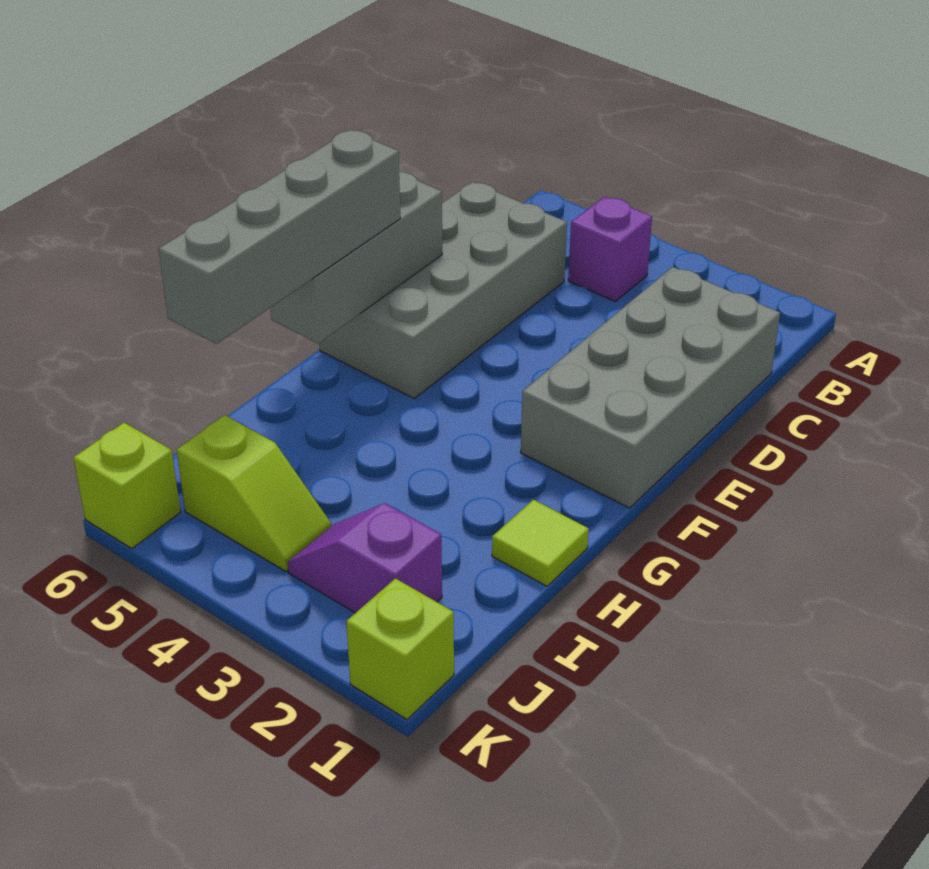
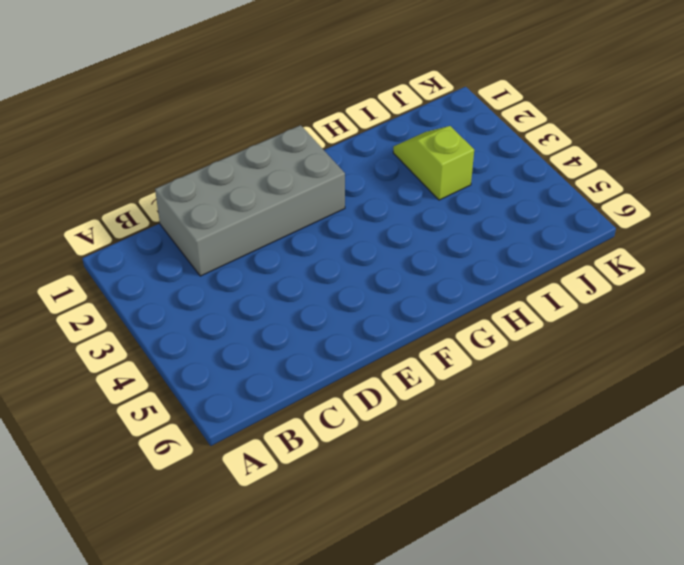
lime slope I2:I3 level 1 top 3 -> lime slope J4:J5 level 1 top 5
none -> purple brick B4 level 1
none -> grey brick C5:F6 level 1

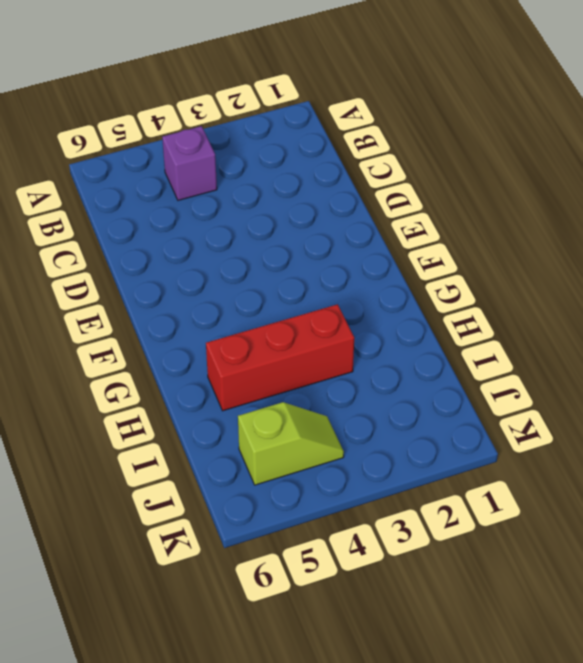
red brick H3:H5 level 1 -> none
none -> grey brick C1:F2 level 1
none -> grey brick C5:F6 level 1

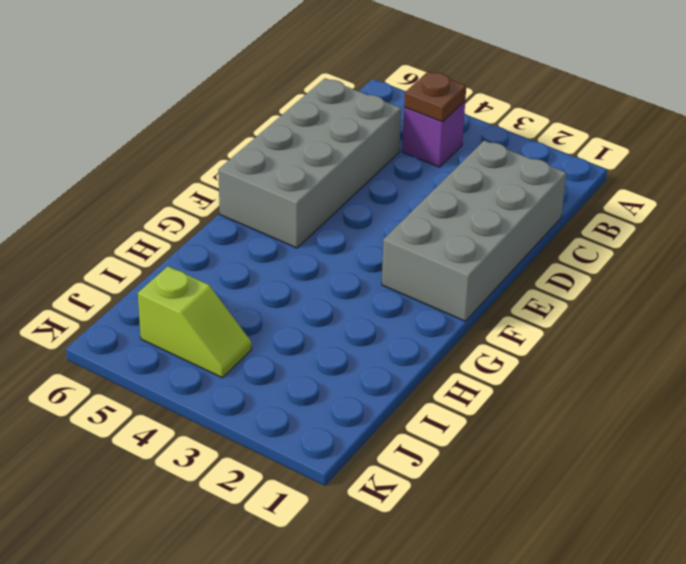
brown plate B4 level 2 -> none
none -> lime tile H1 level 1
none -> purple slope J2:J3 level 1 top 2

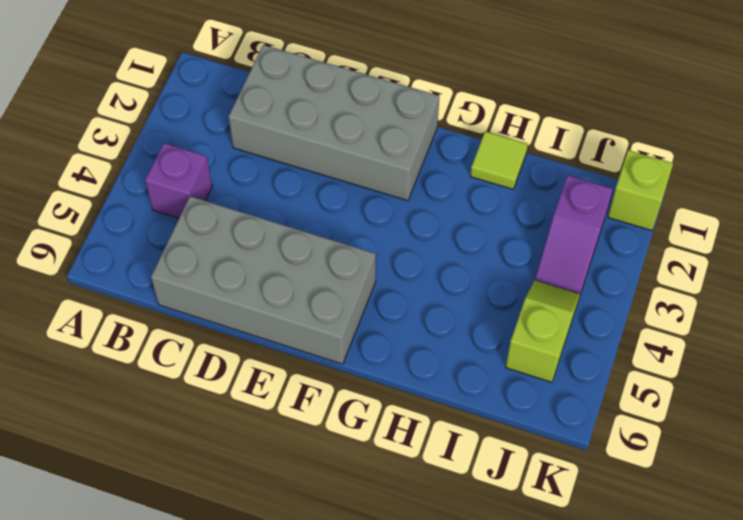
none -> lime brick K6 level 1
none -> grey brick E6:G6 level 2

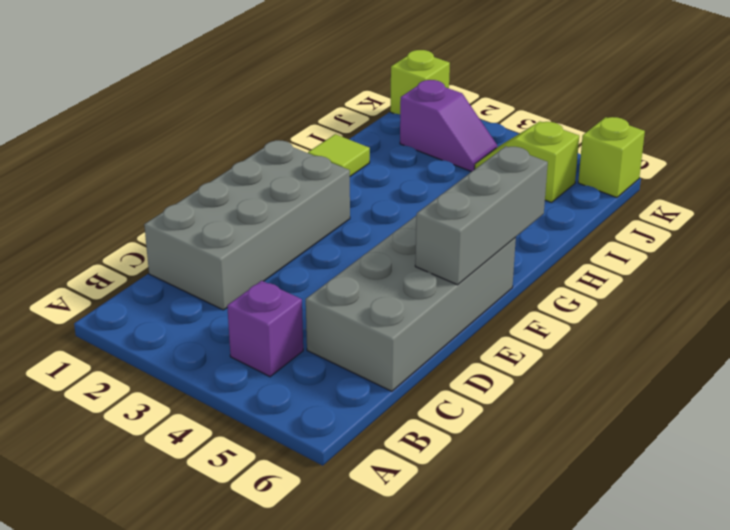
none -> grey brick F6:I6 level 3

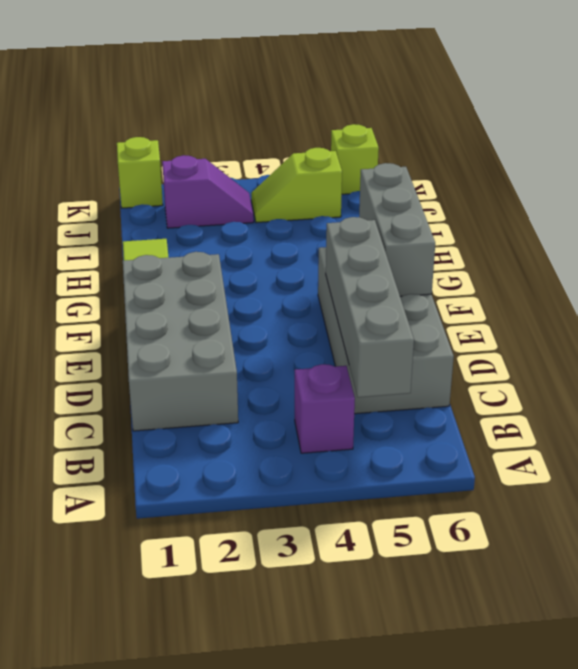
grey brick B5:E5 level 2 -> grey brick F6:I6 level 3

